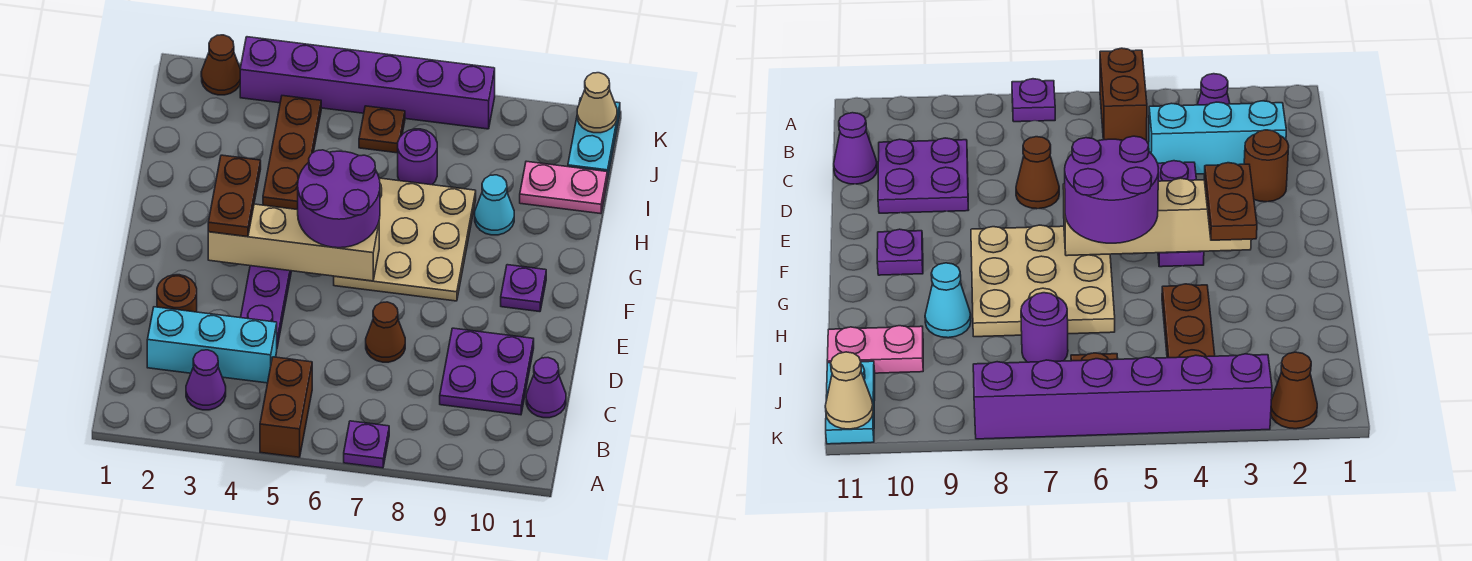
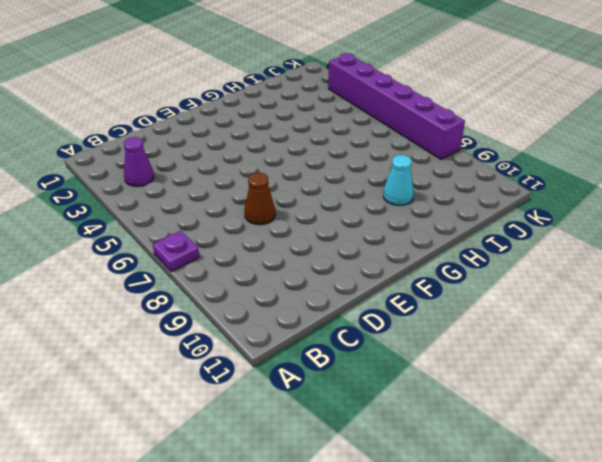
none -> brown brick A5:B5 level 1
none -> cyan brick C2:C4 level 1
none -> purple plate C9:D10 level 1

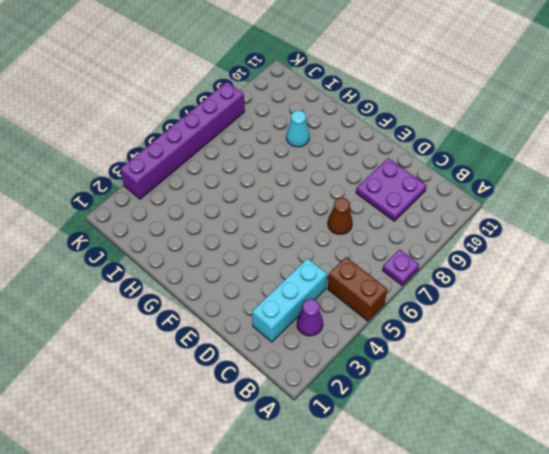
none -> purple cone C11 level 1
none -> brown round brick D2 level 1
none -> purple plate D4:F4 level 1

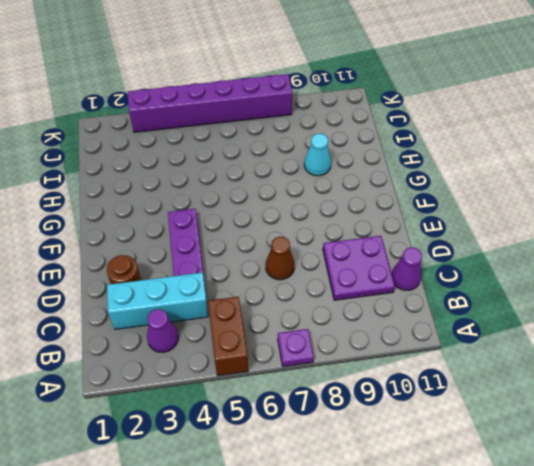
none -> tan plate F6:H8 level 1
none -> purple plate F10 level 1
none -> brown plate H4:J4 level 1

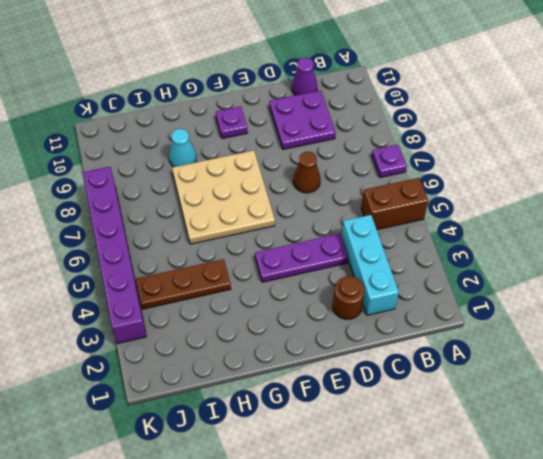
none -> purple cone B3 level 1
none -> purple round brick I7 level 1
none -> pink plate I10:I11 level 1

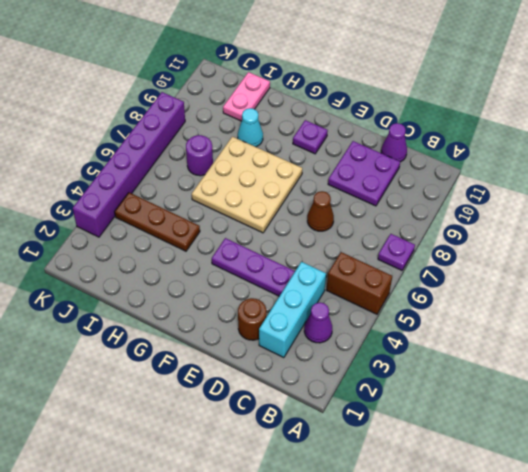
none -> brown plate J6 level 1
none -> cyan plate J11:K11 level 1
none -> brown cone K2 level 1

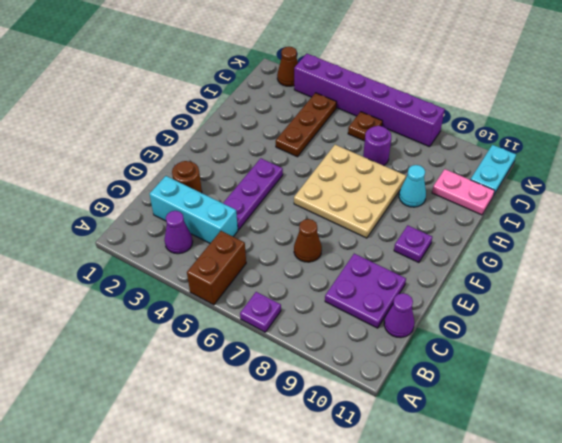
none -> tan brick F3:F6 level 2
none -> tan cone K11 level 2
none -> brown plate F3:G3 level 3

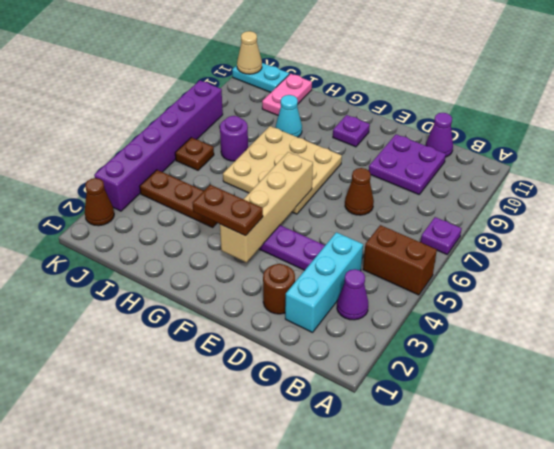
none -> purple round brick F5:G6 level 3

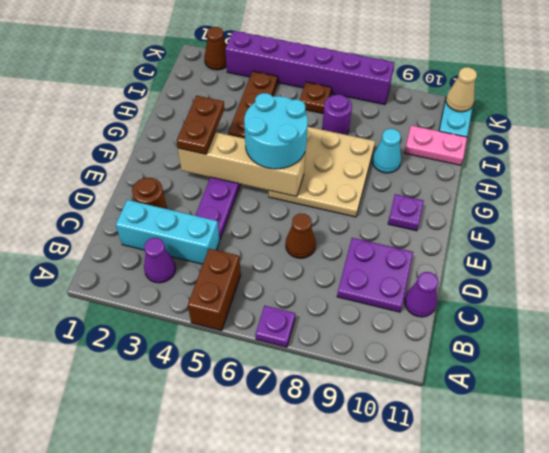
cyan round brick F5:G6 level 3 -> purple round brick F5:G6 level 3

